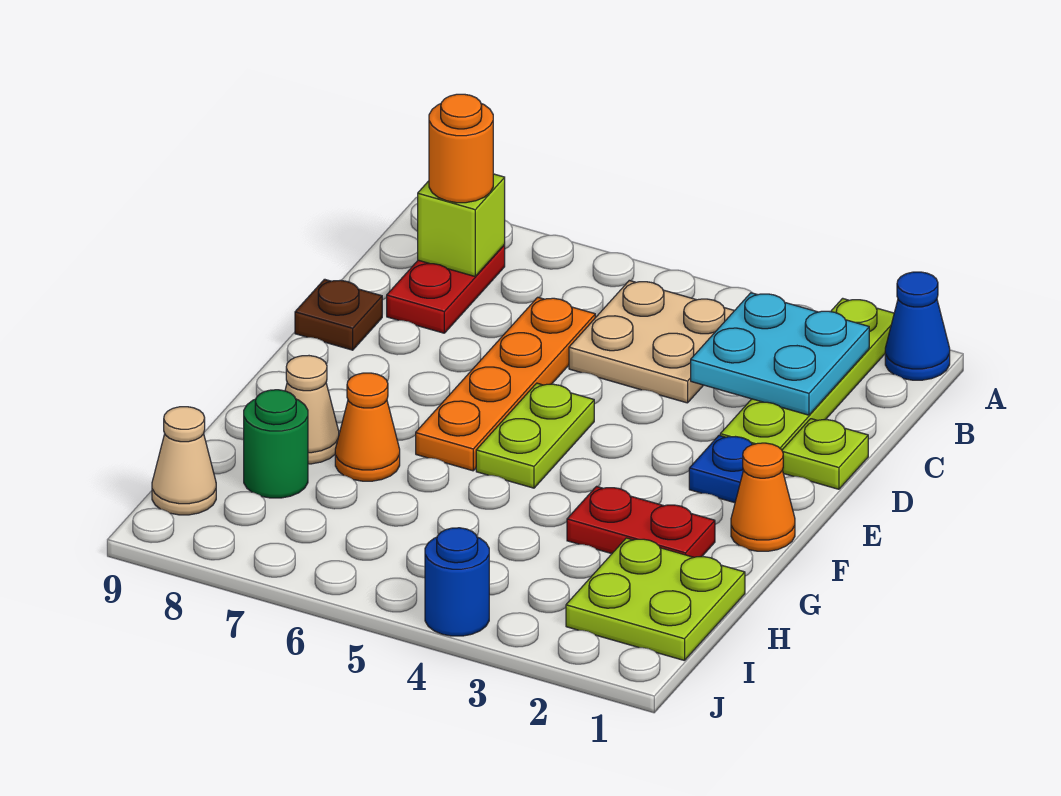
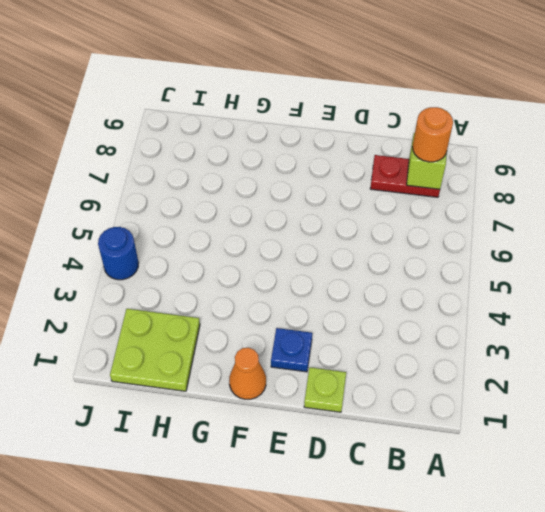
none -> blue cone A1 level 1
none -> lime plate A2:D2 level 1
none -> tan plate B4:C5 level 1

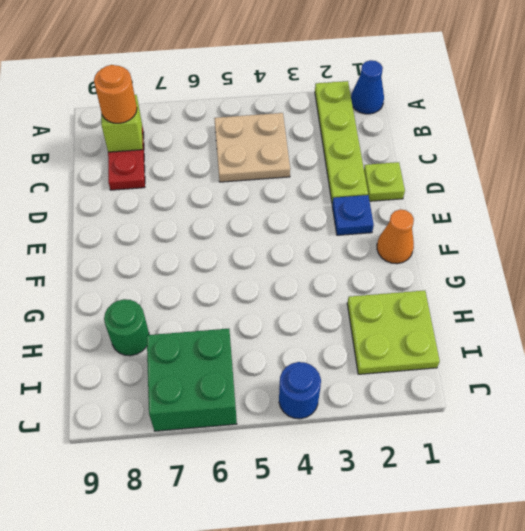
green brick I6:J7 level 1 -> none
none -> orange plate C6:F6 level 1
none -> brown plate D9 level 1
none -> lime plate E5:F5 level 1

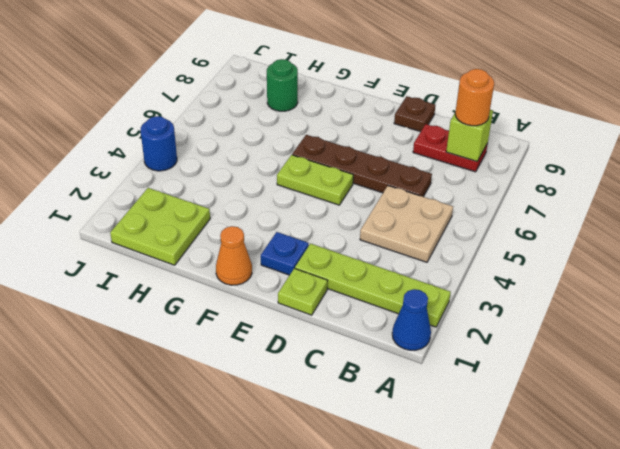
brown plate C6:F6 level 1 -> orange plate C6:F6 level 1
none -> red plate G2:G3 level 1
none -> orange cone G7 level 1
none -> tan cone G8 level 1

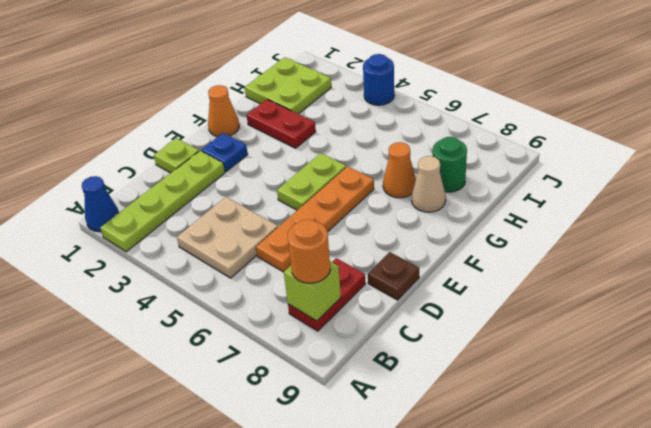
none -> tan cone I9 level 1
none -> cyan plate B2:C3 level 2

